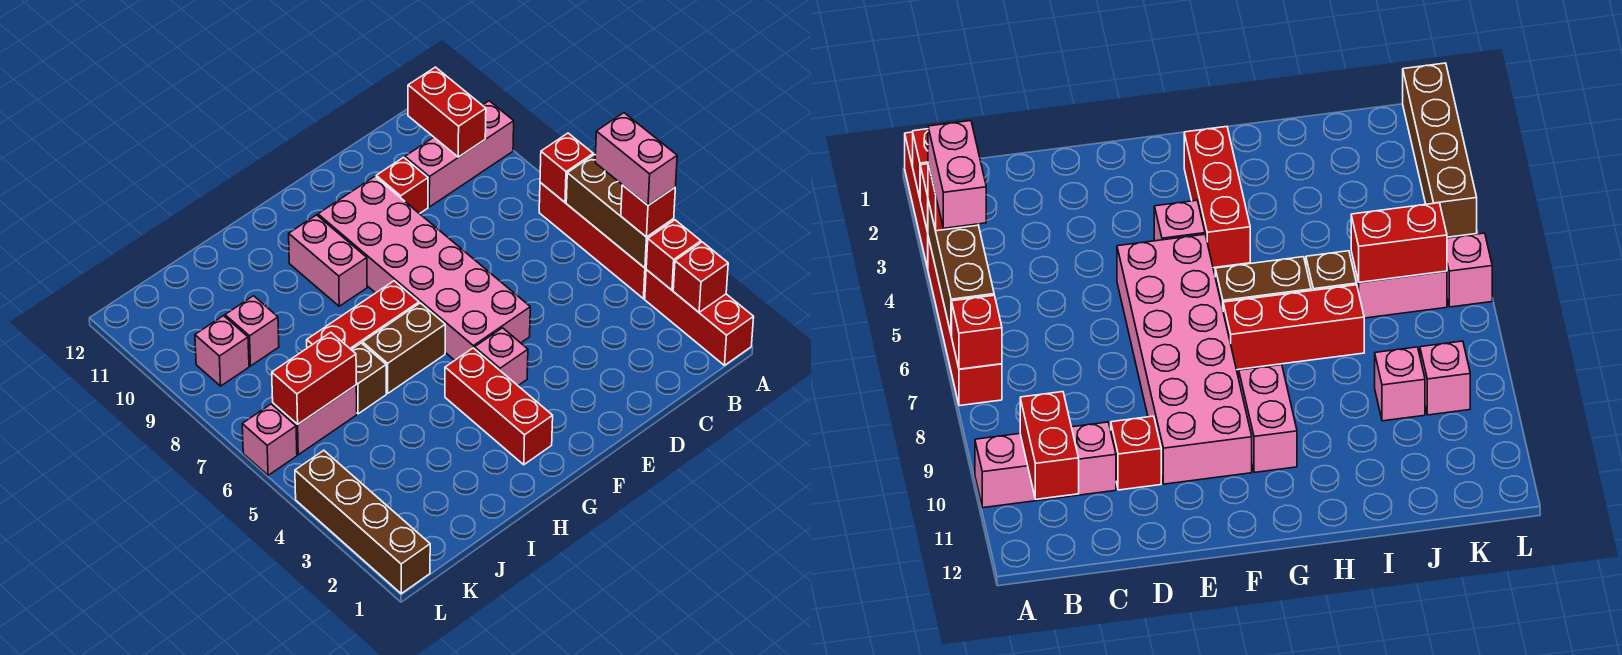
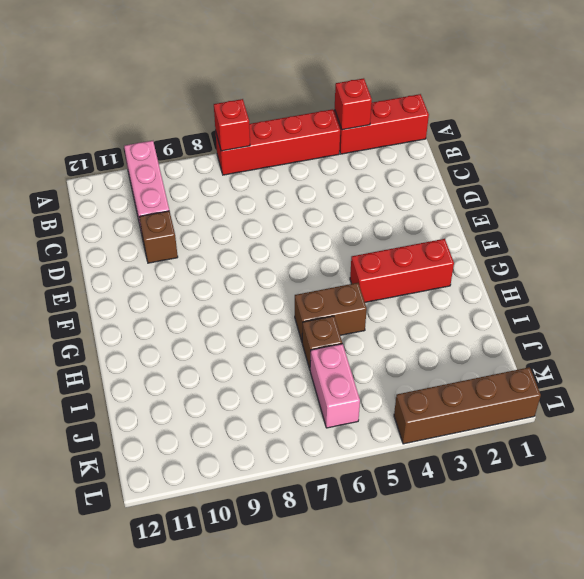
brown brick D10 level 1 -> red brick D10 level 1
brown brick H5:H6 level 1 -> brown brick G6:H6 level 1
none -> pink brick E5:F10 level 1
none -> pink brick F4 level 1
none -> red brick G7:I7 level 1

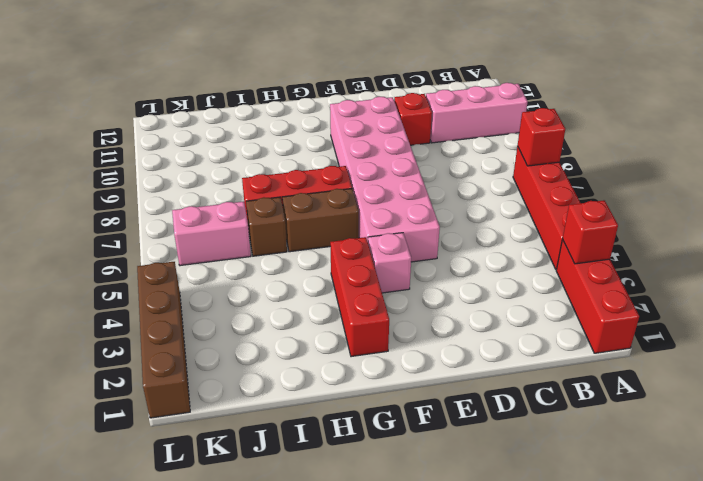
none -> pink brick G9:G10 level 1
none -> pink brick J9 level 1
none -> pink brick K9 level 1

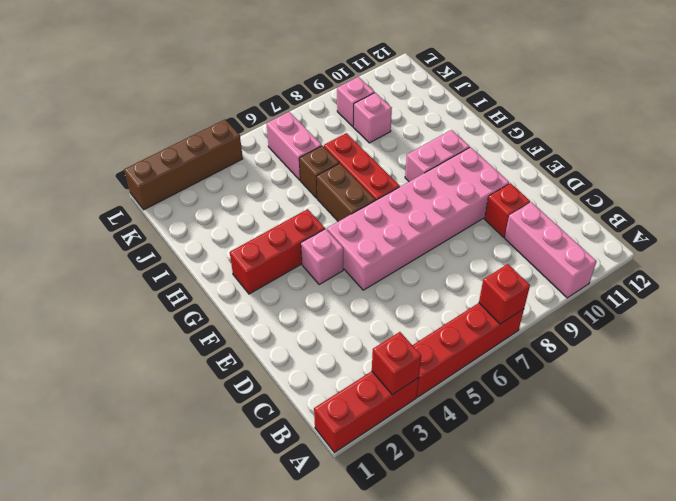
none -> pink brick L6 level 1
none -> red brick A2 level 2
none -> brown brick A4:A6 level 2

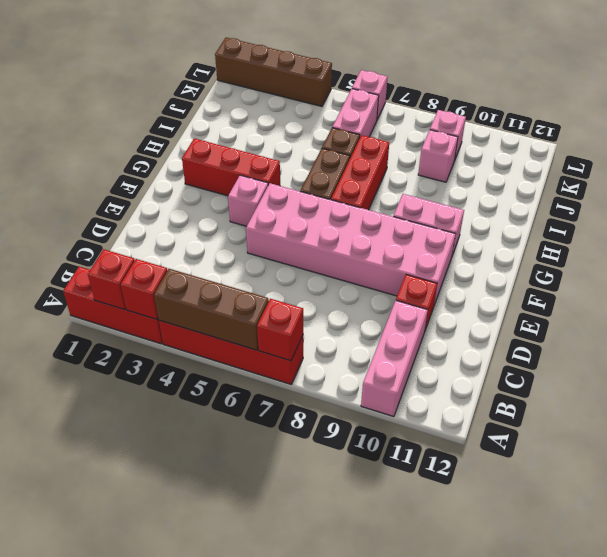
none -> red brick B10:B11 level 2
none -> red brick J6:K6 level 2
none -> red brick A4 level 3

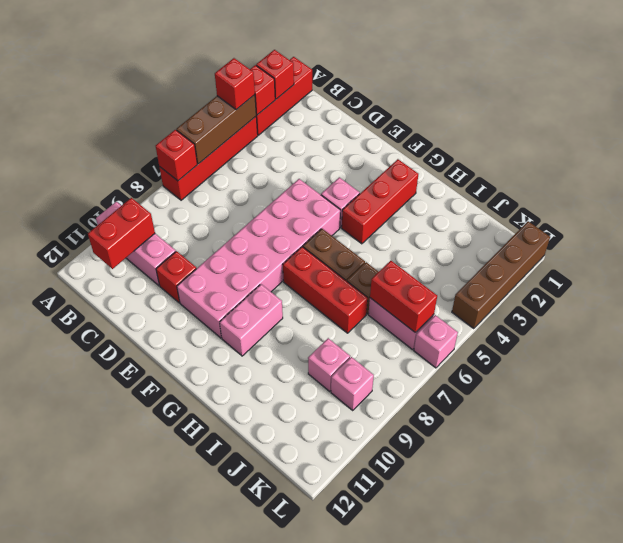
none -> pink brick A4:A5 level 4

